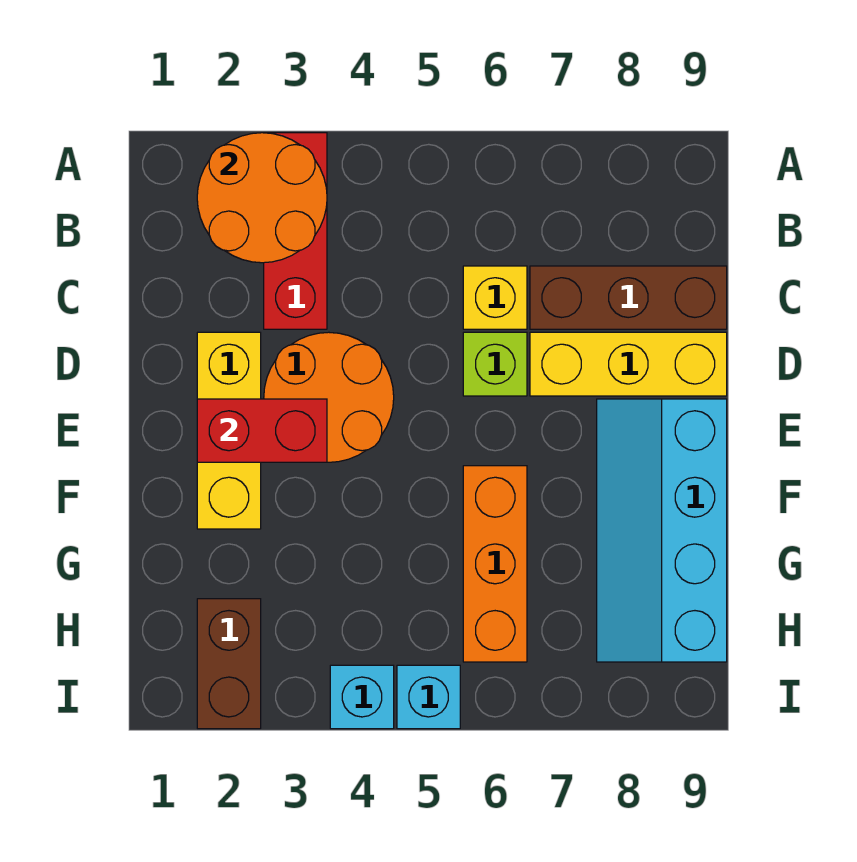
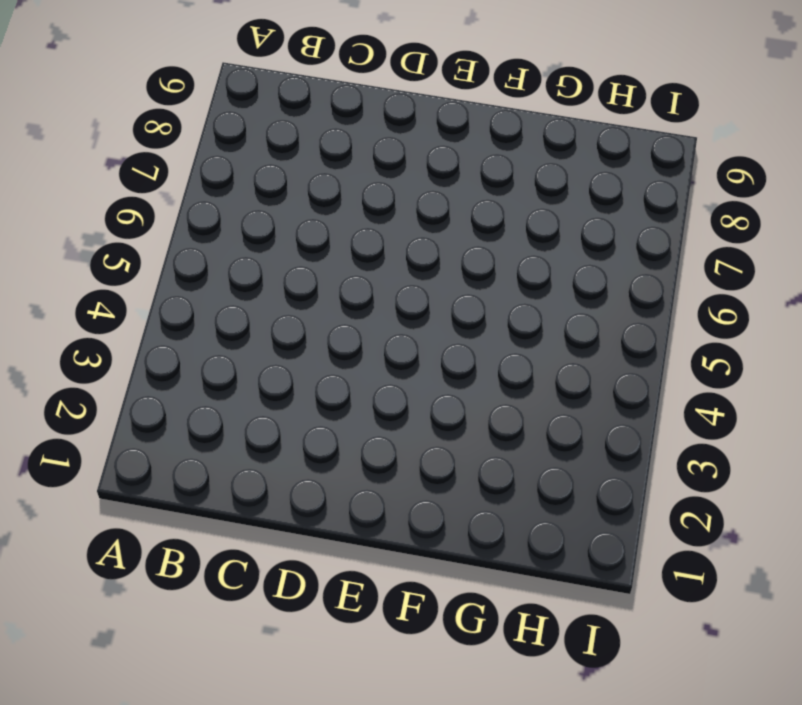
none -> red brick A3:C3 level 1
none -> yellow brick C6 level 1
none -> brown brick C7:C9 level 1

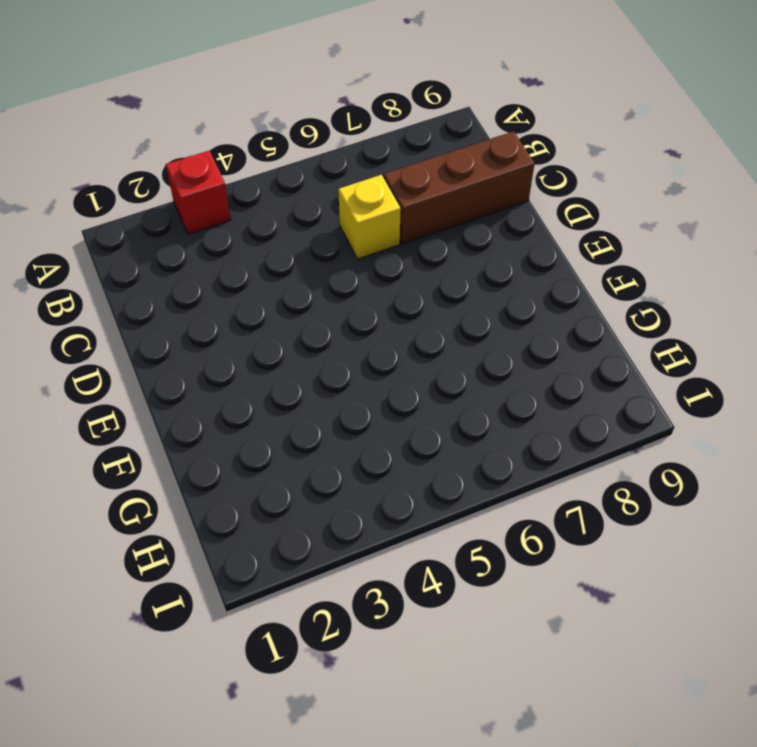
red brick A3 level 1 -> red brick A3:C3 level 1
none -> yellow brick D2:F2 level 1
none -> orange round brick D3:E4 level 1
none -> lime brick D6 level 1

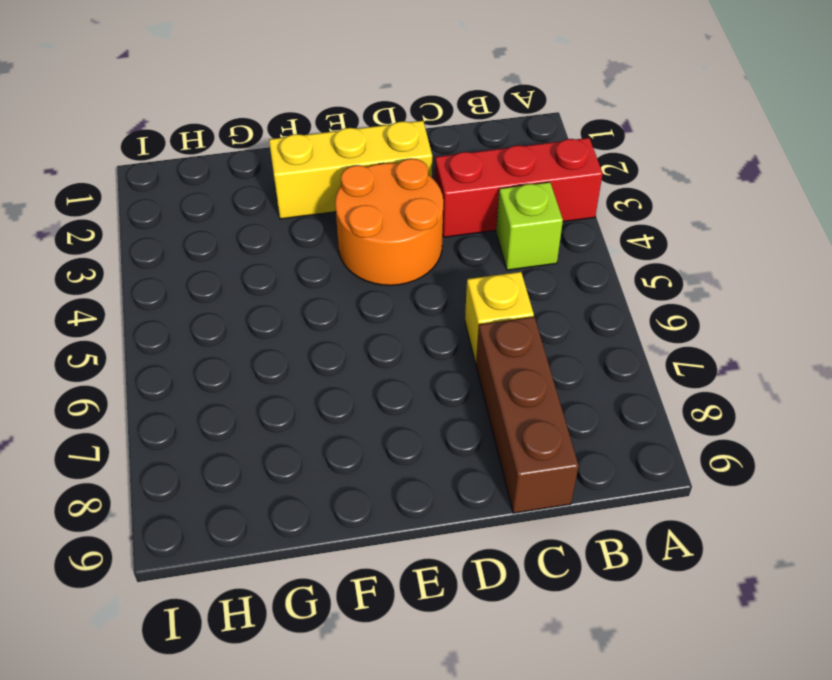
lime brick B4 level 1 -> lime brick D6 level 1
none -> yellow brick D7:D9 level 1
none -> cyan slope E8:H9 level 1 top 9
none -> orange brick F6:H6 level 1

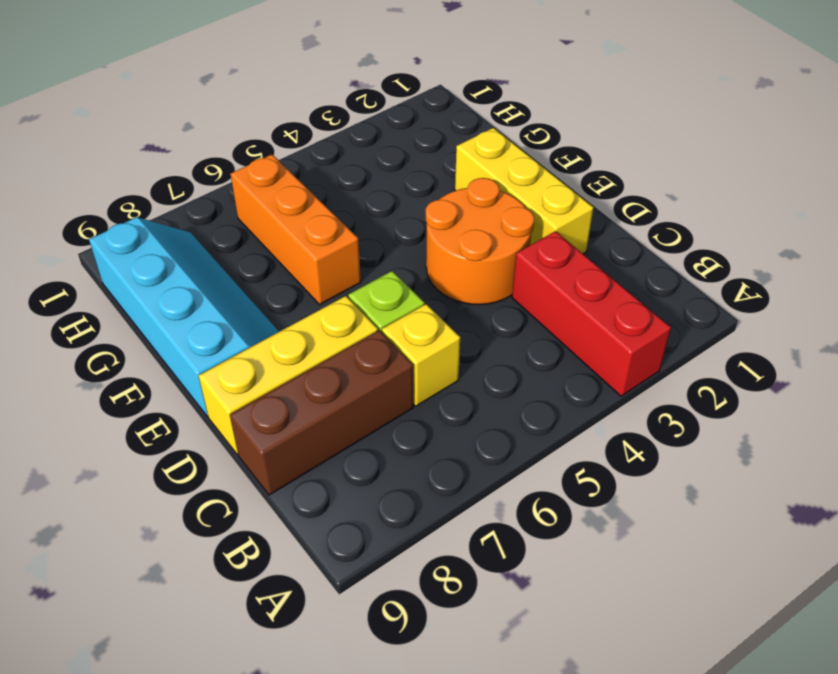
none -> brown brick H2:I2 level 1
none -> cyan brick I4 level 1
none -> cyan brick I5 level 1

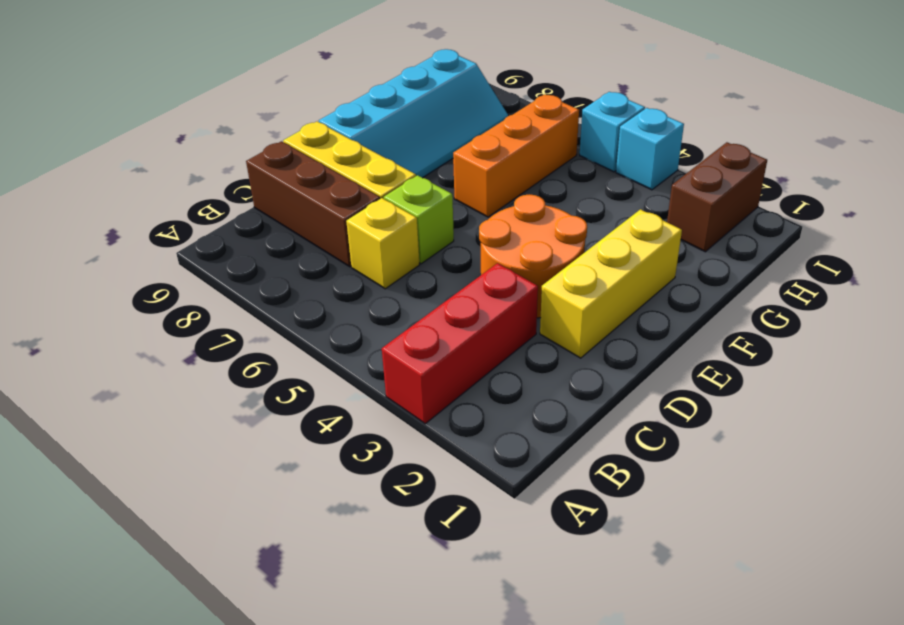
none -> orange round brick A2:B3 level 2
none -> red brick E2:E3 level 2

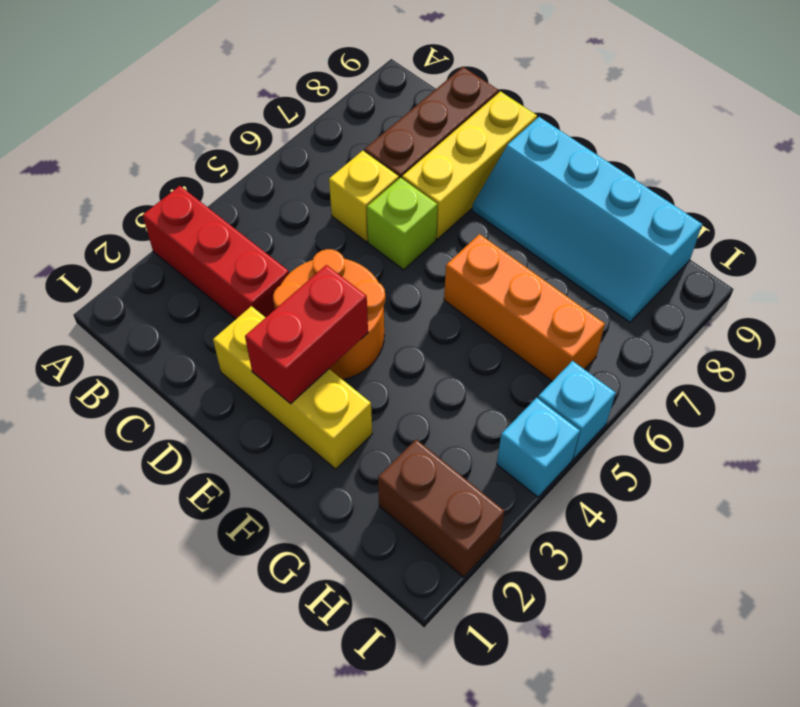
none -> orange round brick A2:B3 level 2

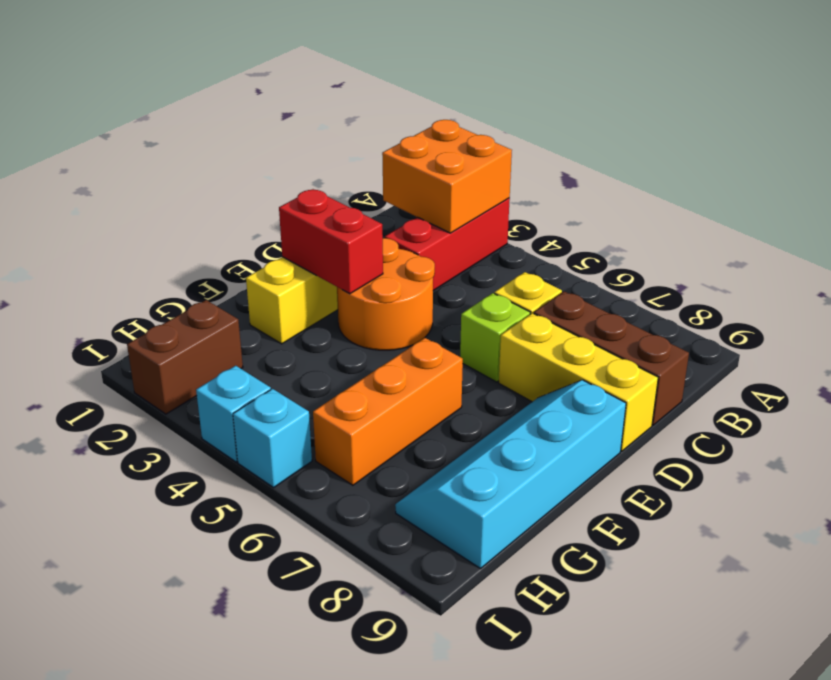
orange brick A2:B3 level 2 -> orange round brick A2:B3 level 2

